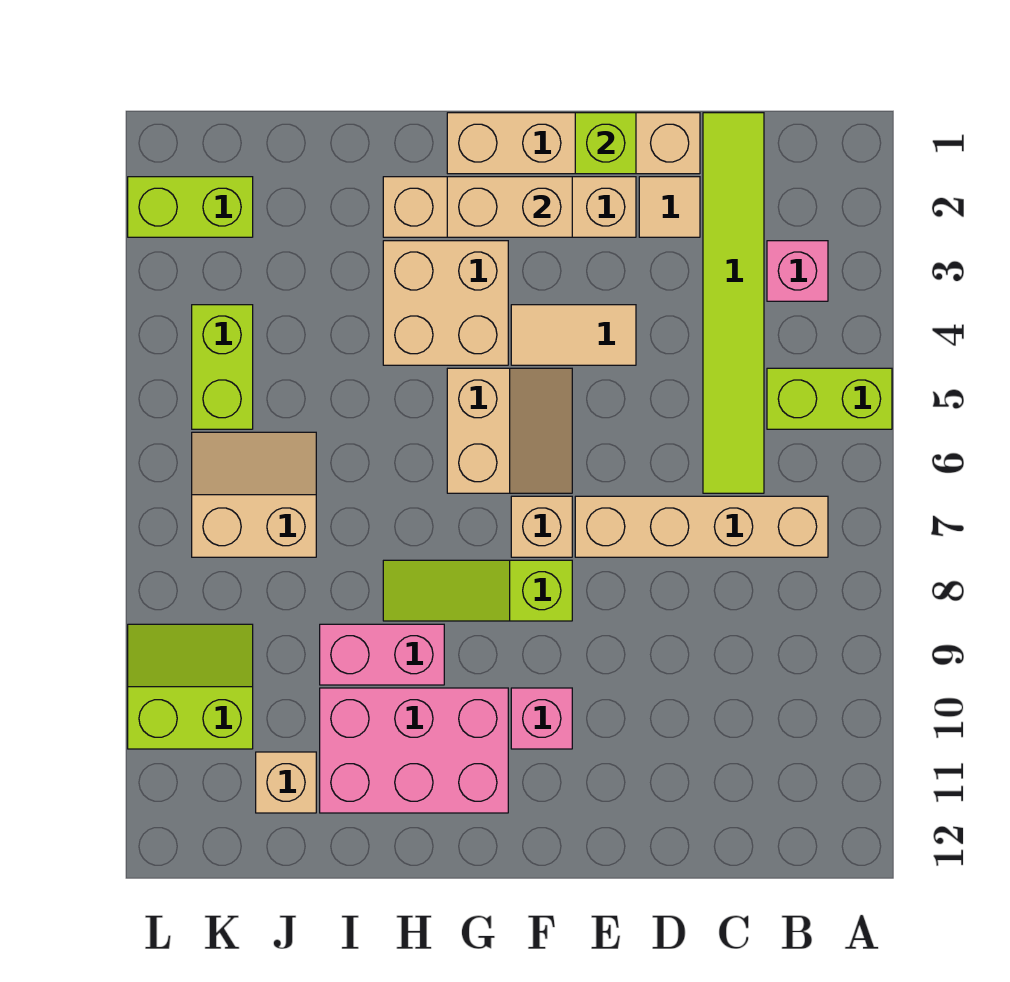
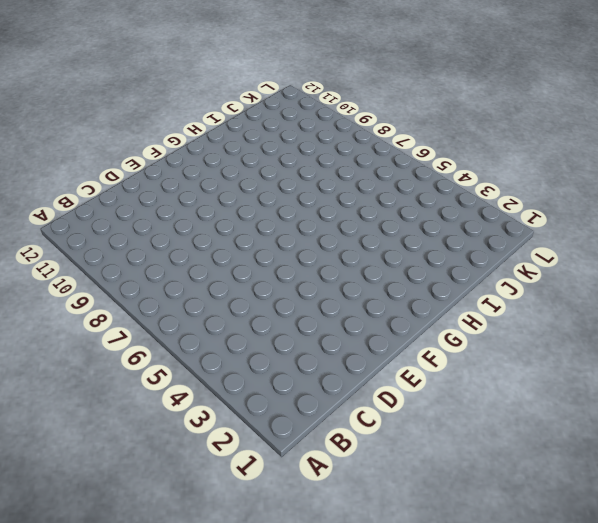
none -> lime brick A5:B5 level 1
none -> pink brick B3 level 1
none -> tan brick B7:E7 level 1

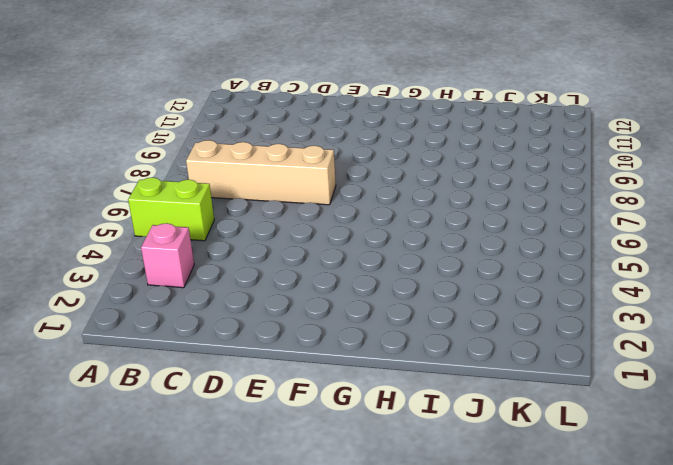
none -> lime tile C1:C6 level 1
none -> tan brick D1:G1 level 1
none -> tan tile D2 level 1

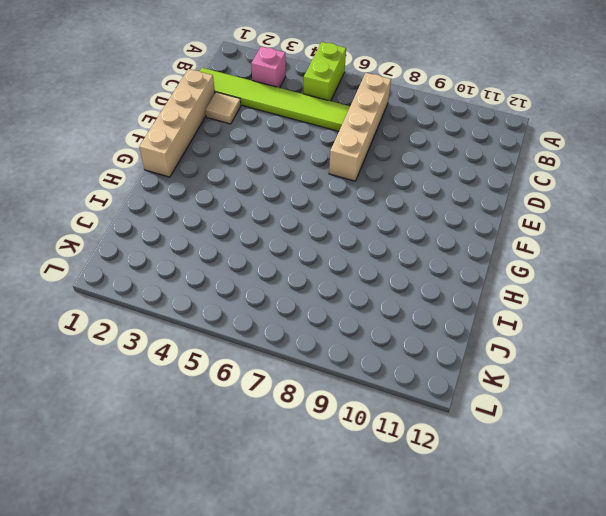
none -> tan brick E2:H2 level 1
none -> tan tile E4:F4 level 1
none -> tan slope F5:G6 level 1 top G

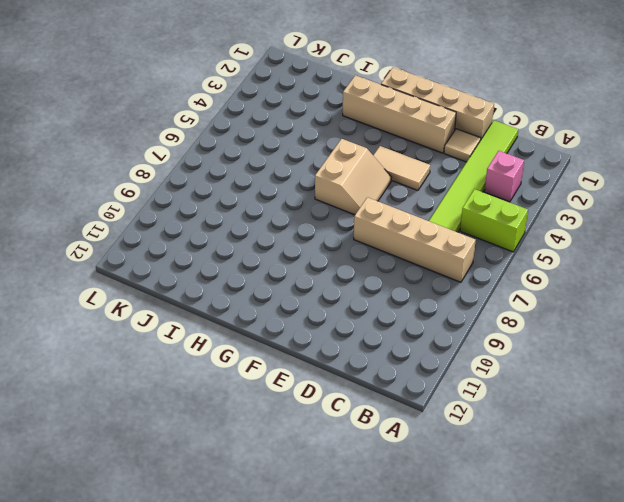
none -> tan brick F7 level 1
none -> lime slope F8:H8 level 1 top F
none -> pink brick F10 level 1

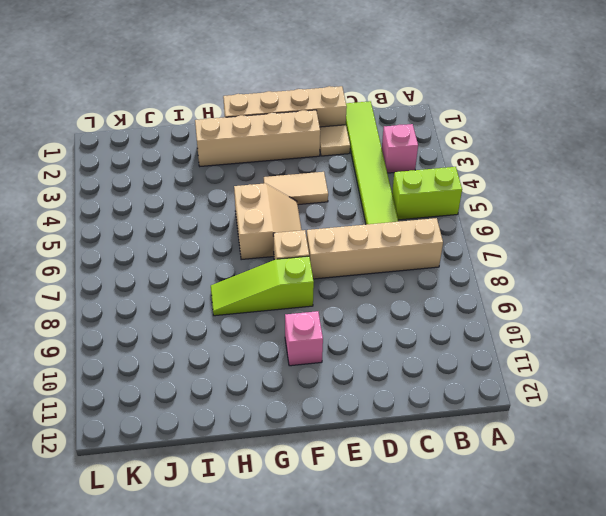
none -> tan brick G3:H4 level 1
none -> pink brick G10:I11 level 1
none -> pink brick H9:I9 level 1

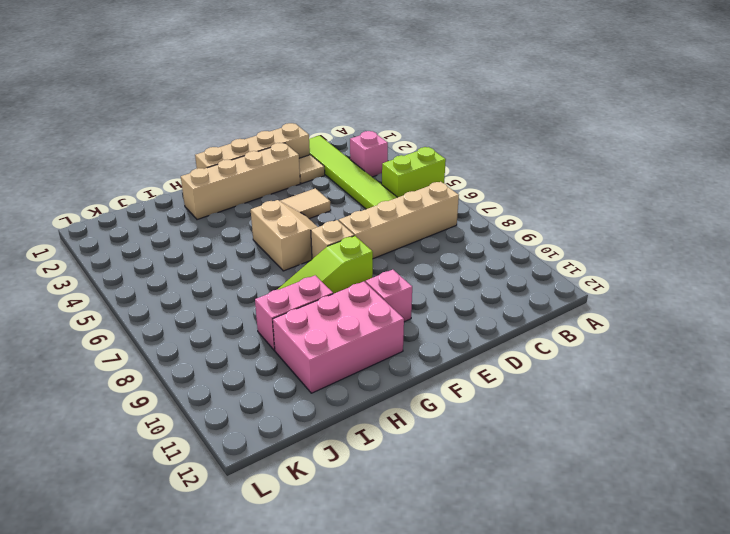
none -> tan brick G3:H4 level 1
none -> tan slope J6:K7 level 1 top 7
none -> tan brick J11 level 1

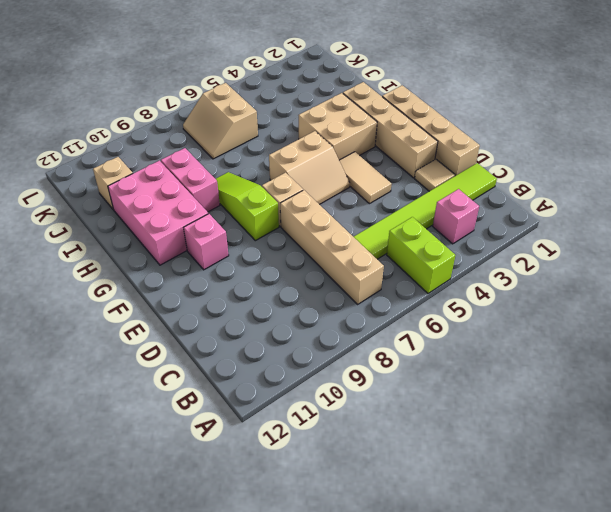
tan slope J6:K7 level 1 top 6 -> tan slope J6:K7 level 1 top 7
none -> lime brick K2:L2 level 1
none -> lime brick K4:K5 level 1
none -> lime slope K9:L10 level 1 top 10

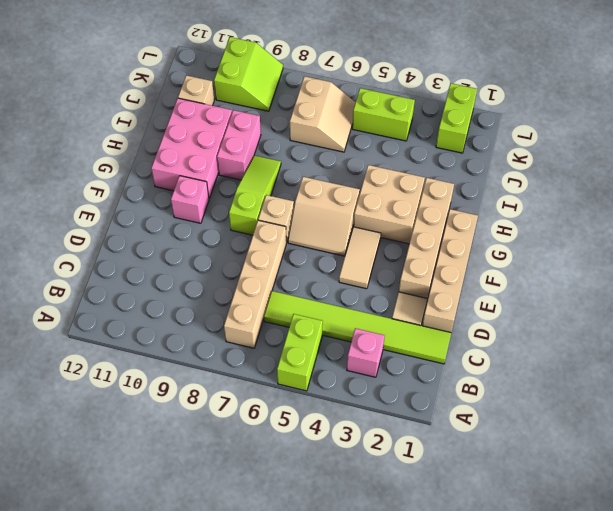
none -> lime brick E1 level 2
none -> tan brick F2:G2 level 2

